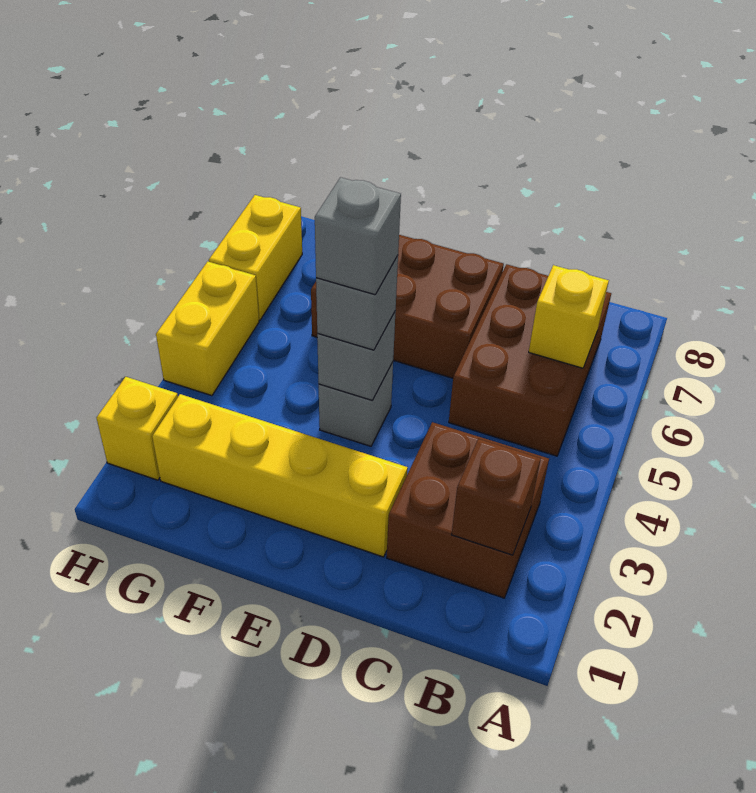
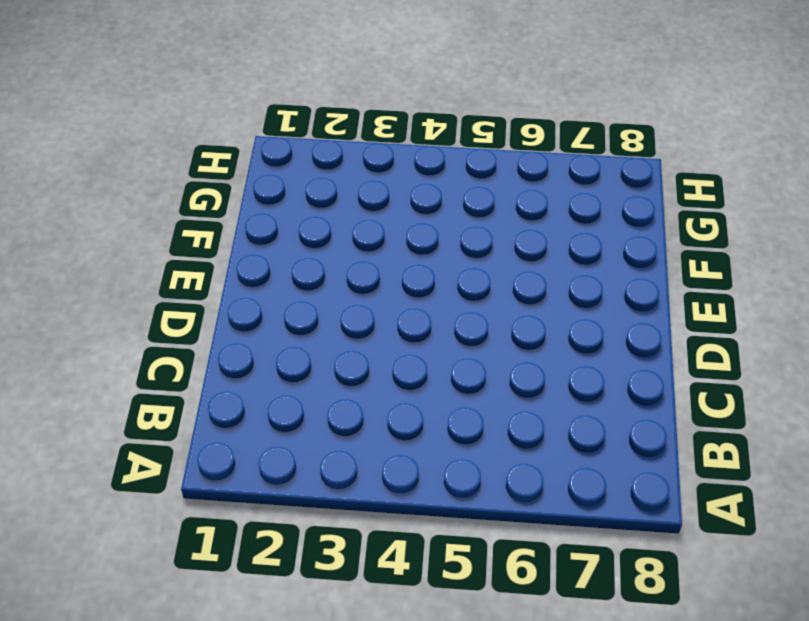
none -> brown brick B2:C3 level 1
none -> brown brick B5:C7 level 1
none -> yellow brick D2:G2 level 1

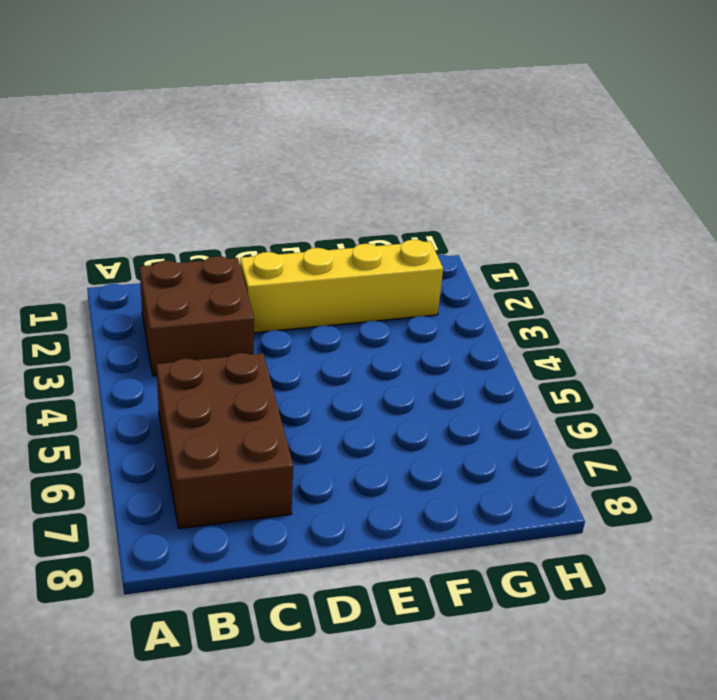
none -> brown brick D6:F7 level 1
none -> grey brick E4 level 1
none -> yellow brick H2 level 1

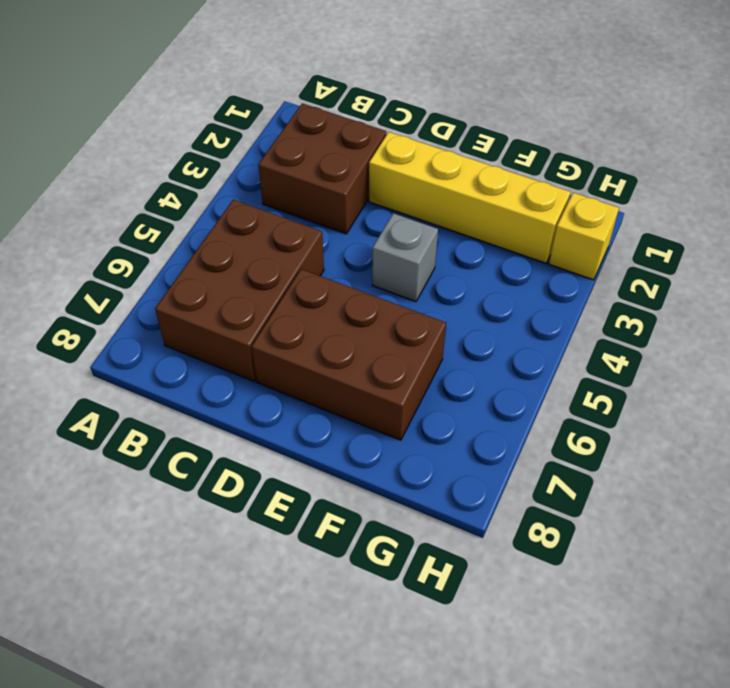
none -> yellow brick H4:H5 level 1
none -> yellow brick H6:H7 level 1
none -> brown brick B2 level 2

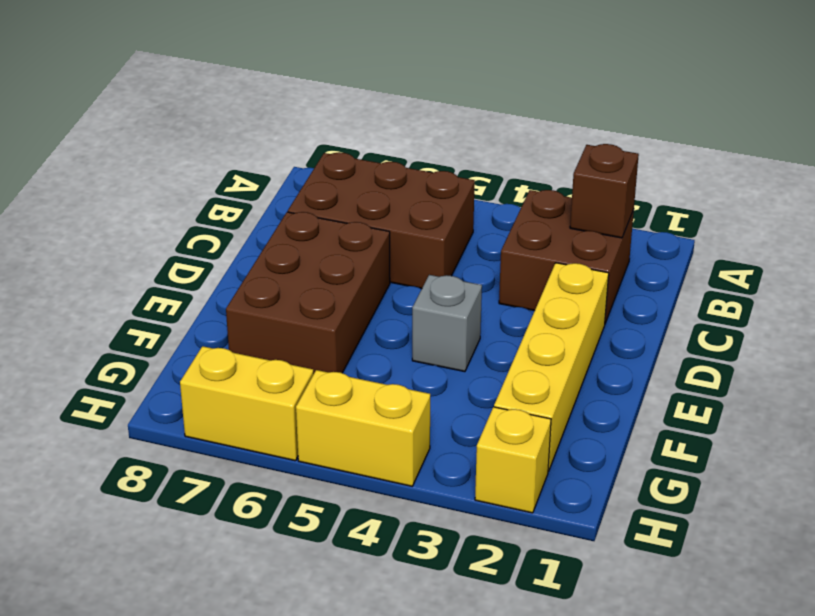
none -> yellow brick B6 level 2
none -> grey brick E4 level 2
none -> grey brick E4 level 3

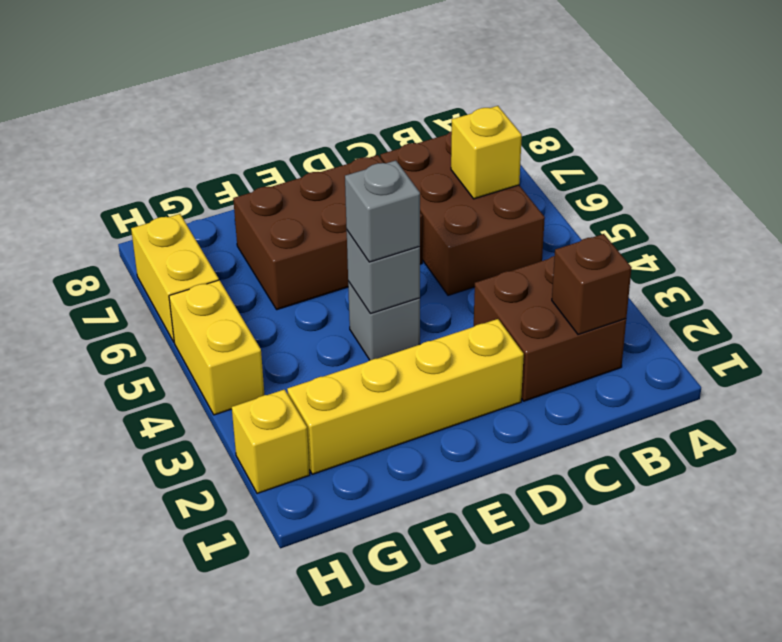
none -> grey brick E4 level 4

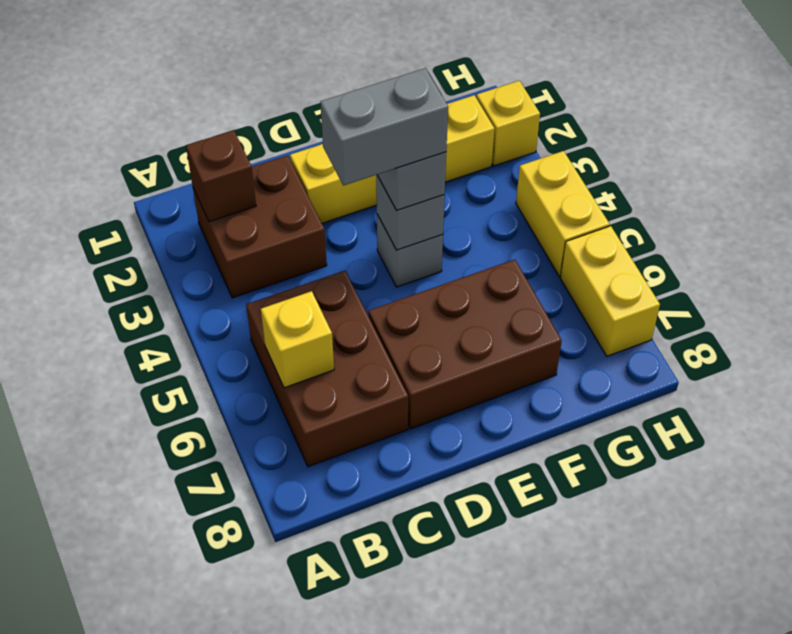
grey brick D4:E4 level 4 -> grey brick E4 level 4

